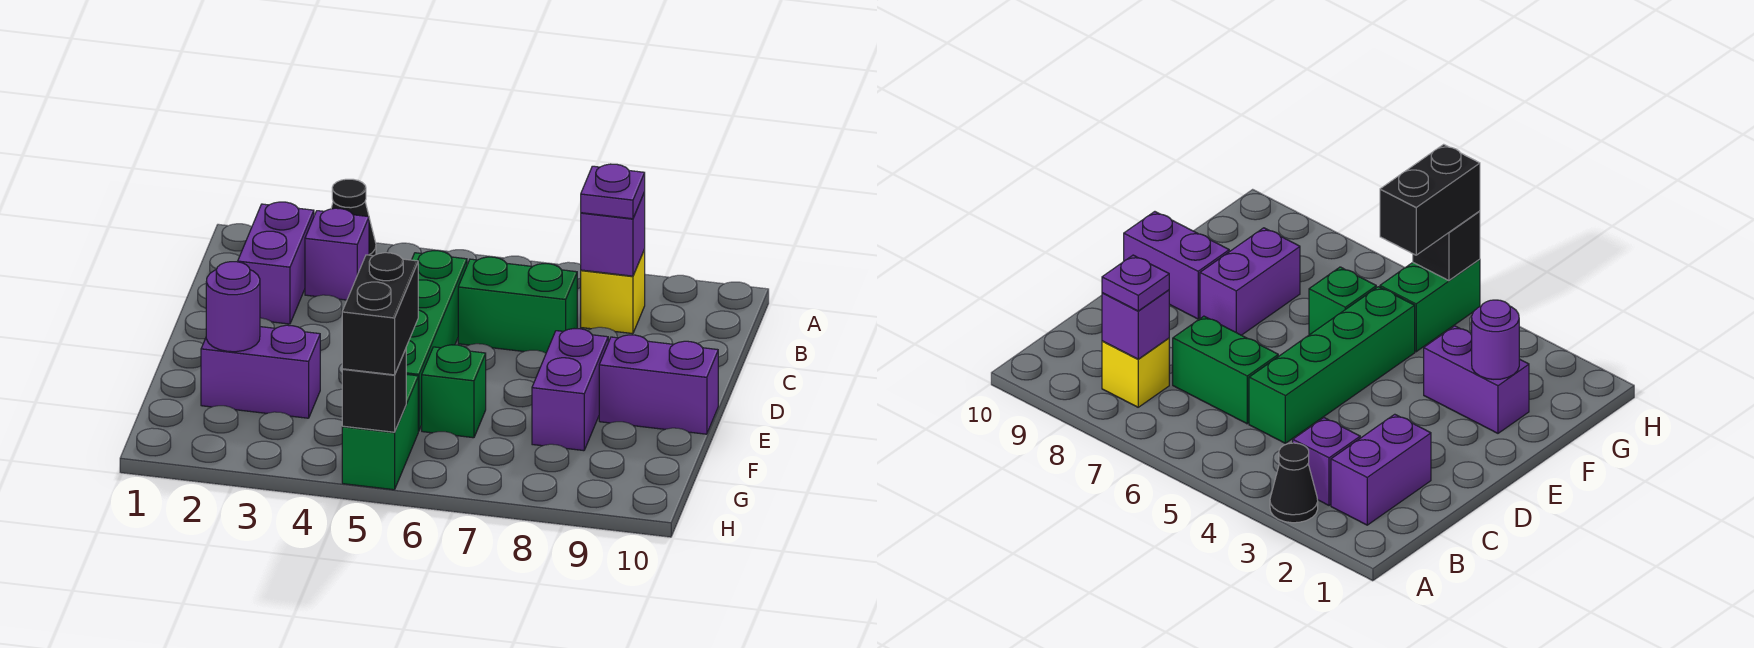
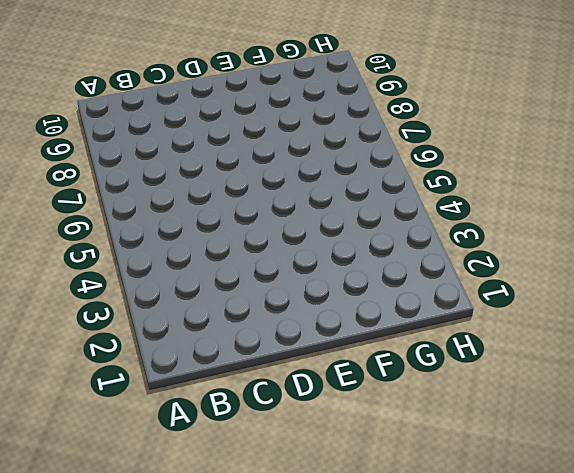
none -> black cone A3 level 1
none -> purple brick B2:C2 level 1
none -> purple brick B3 level 1

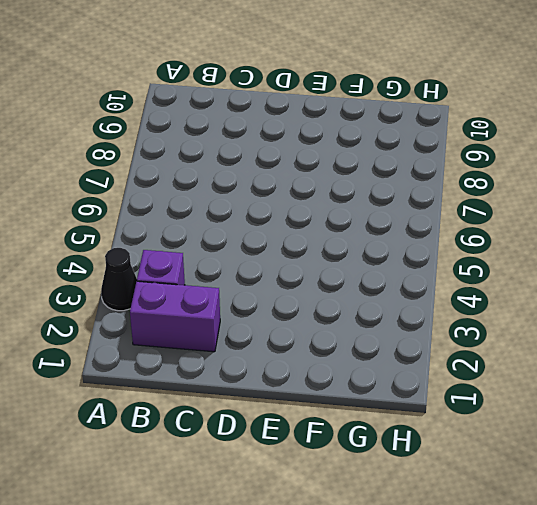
none -> yellow brick B8 level 1
none -> green brick C5:F5 level 1
none -> green brick C6:C7 level 1

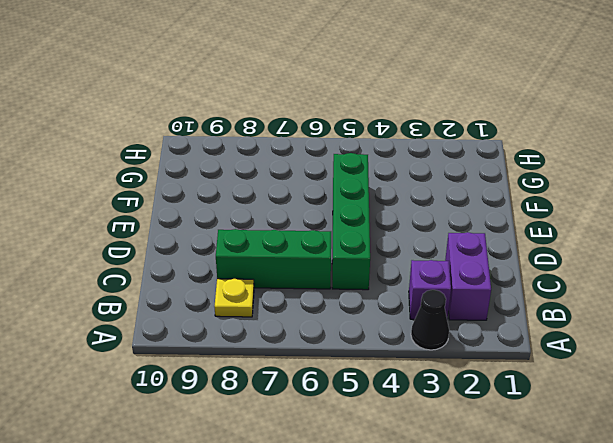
yellow plate B8 level 1 -> yellow brick B8 level 1
green brick C6:C8 level 1 -> green brick C6:C7 level 1
none -> purple brick E8:F8 level 1
none -> purple brick E9:E10 level 1
none -> purple brick F2:F3 level 1

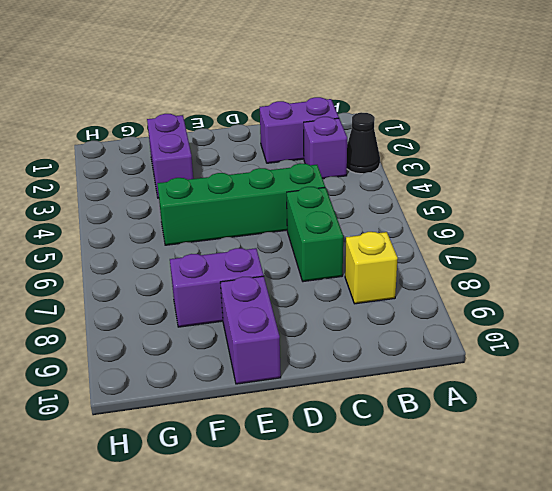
none -> green brick F6 level 1
none -> green brick G5:H5 level 1
none -> purple brick B8 level 2

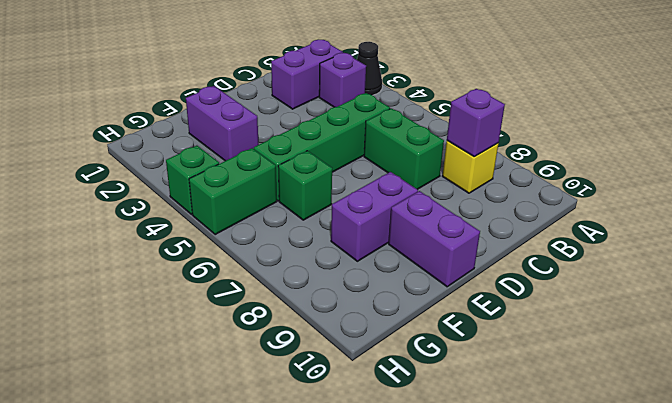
green brick H4 level 1 -> none
none -> purple round brick F2 level 2
none -> black brick H5 level 2
none -> purple plate B8 level 3

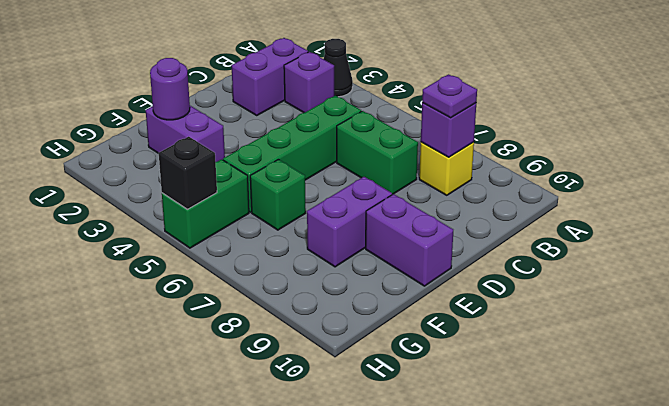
none -> black brick G5:H5 level 3

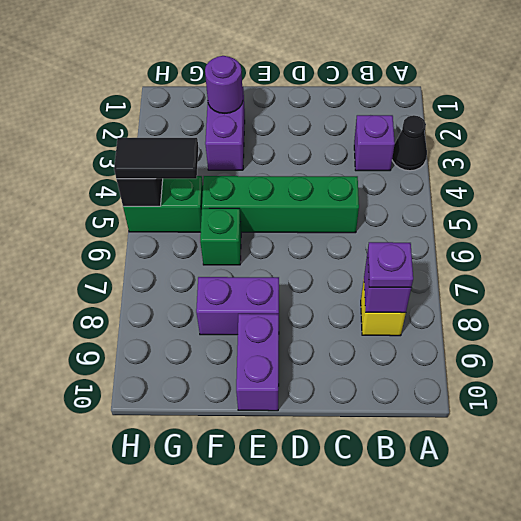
black tile G5:H5 level 3 -> black brick G5:H5 level 3
none -> purple brick B2:C2 level 1
none -> green brick C6:C7 level 1

